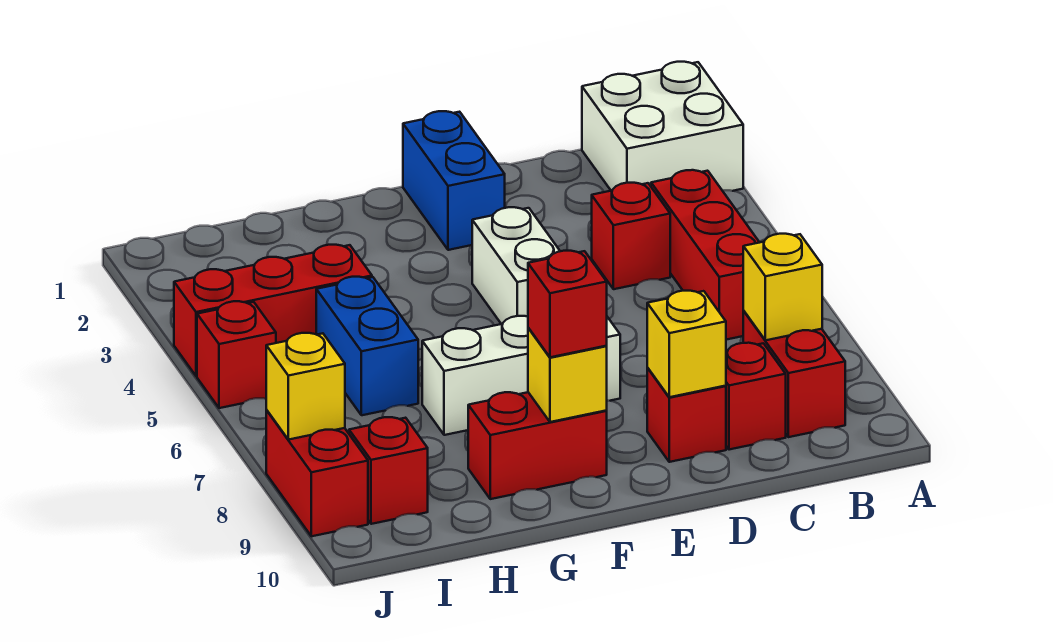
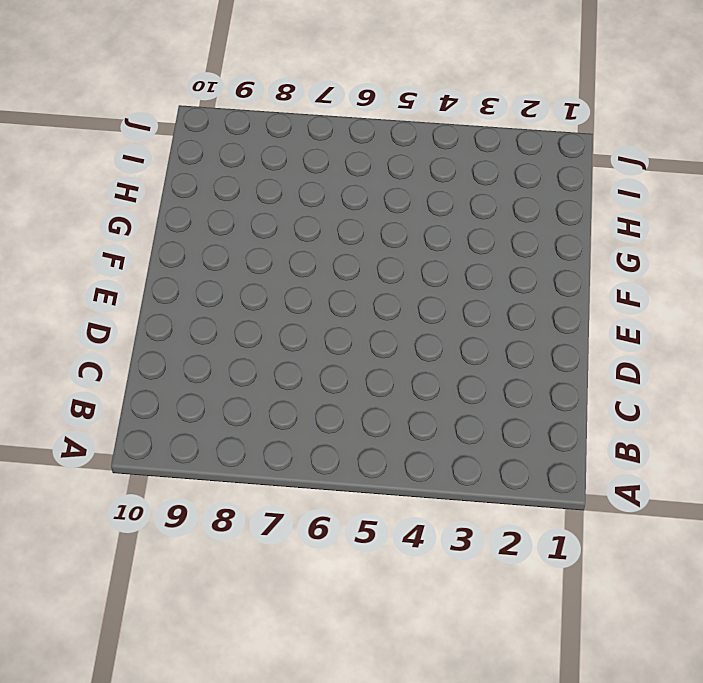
none -> white brick A1:B2 level 1
none -> red brick B4:B6 level 1
none -> red brick B8:B9 level 1

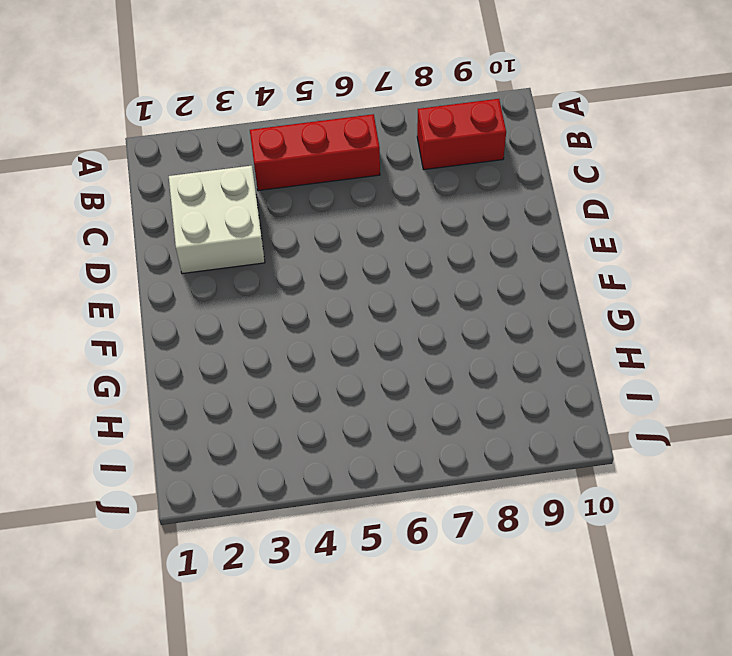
white brick C2:D3 level 1 -> white brick A1:B2 level 1
none -> red brick C4 level 1
none -> red brick C9 level 1
none -> red brick D9 level 1

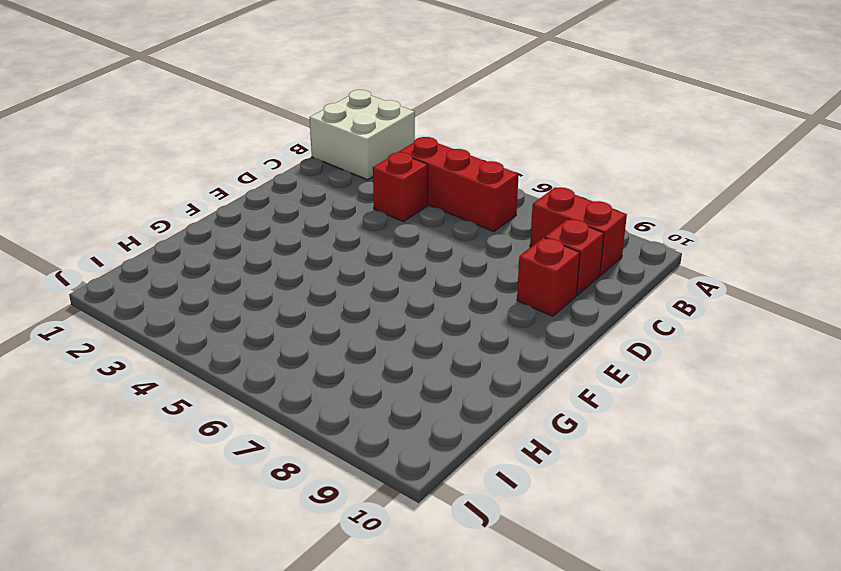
none -> blue brick E1:E2 level 1
none -> white brick E4:E5 level 1
none -> white brick E7:G7 level 1

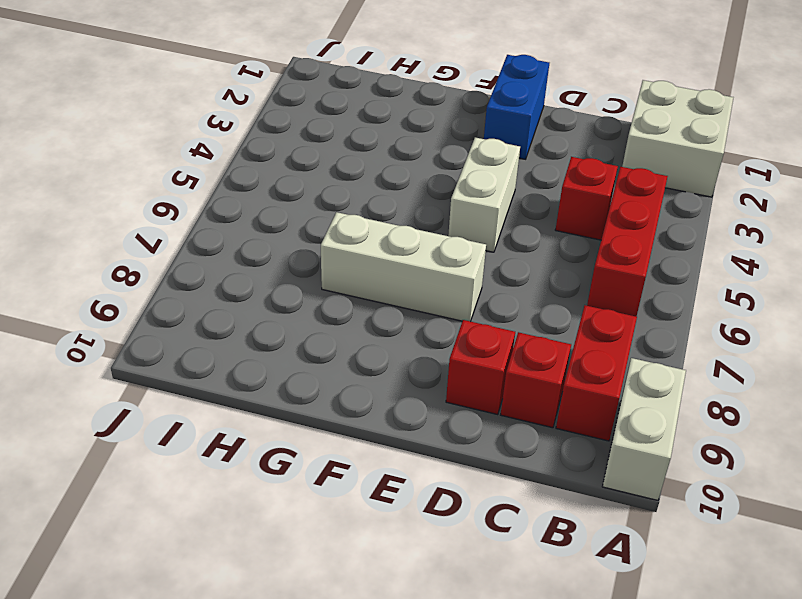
white brick A9:A10 level 1 -> none
none -> red brick F9:G9 level 1
none -> red brick H4:J4 level 1
none -> blue brick H5:H6 level 1

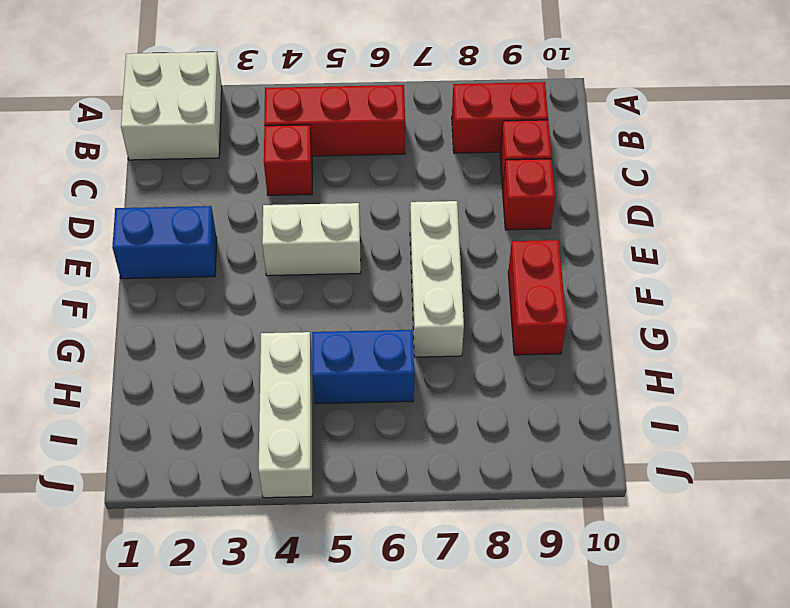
white brick H4:J4 level 1 -> red brick H4:J4 level 1
none -> red brick I9 level 1
none -> red brick J5 level 1
none -> red brick J8:J9 level 1

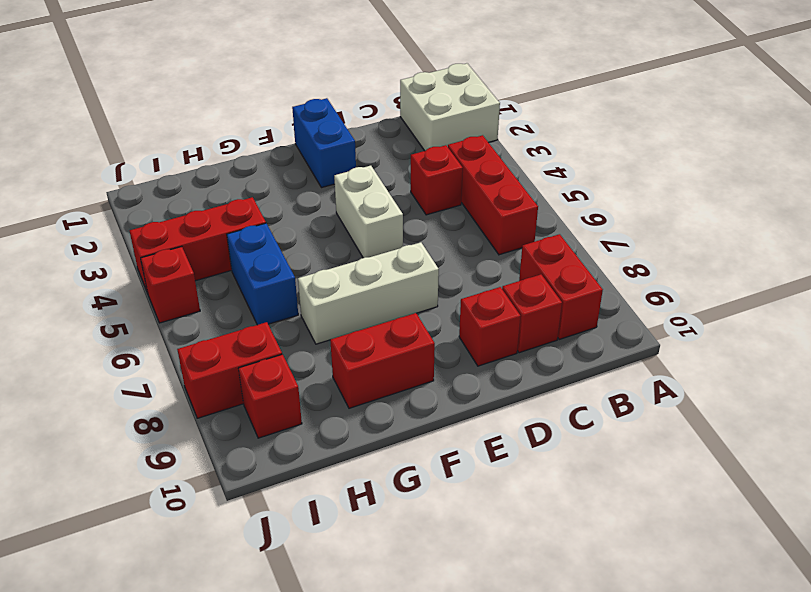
red brick I8:J8 level 1 -> red brick J8:J9 level 1
none -> yellow brick B8 level 2
none -> yellow brick D9 level 2
none -> yellow brick F9 level 2

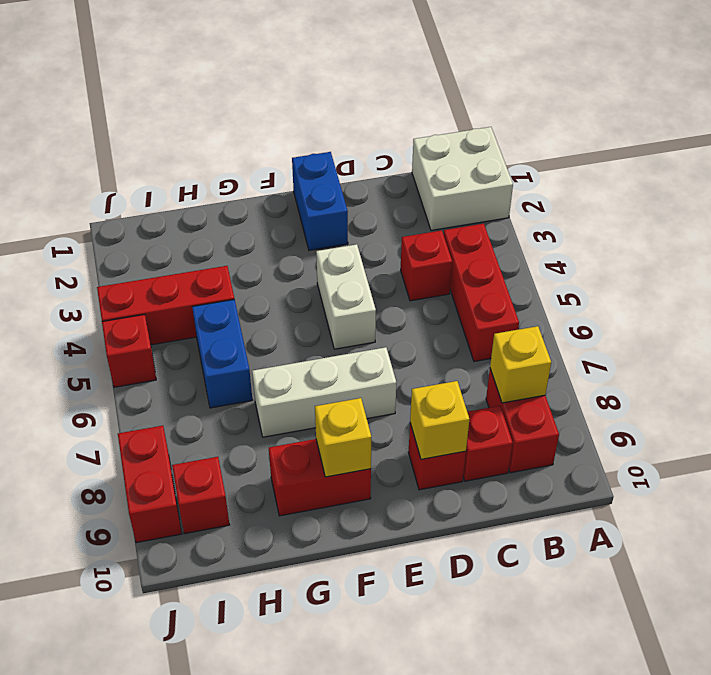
none -> yellow brick J8 level 2
none -> red brick F9 level 3

